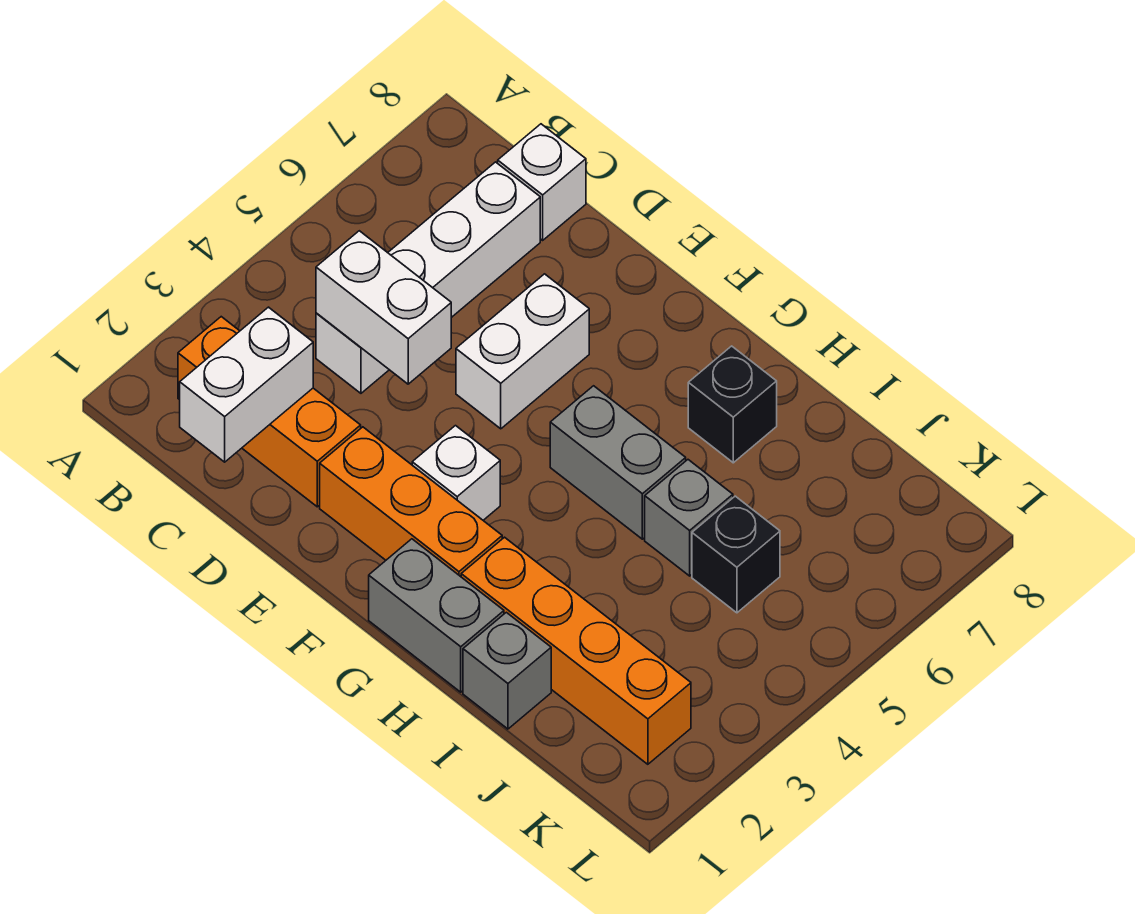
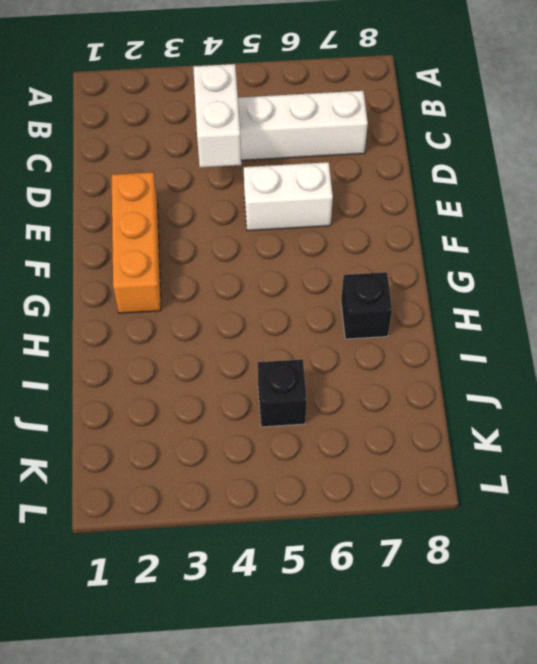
none -> orange brick B2:D2 level 1
none -> white brick C8 level 1
none -> white brick F3 level 1

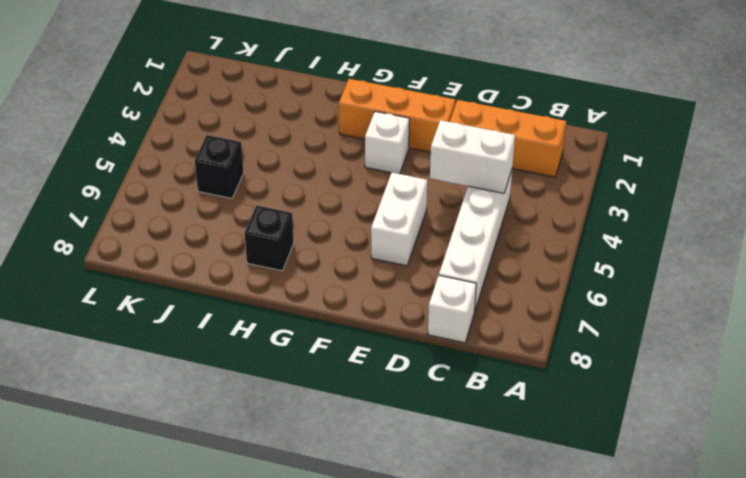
none -> grey brick G1:H1 level 1
none -> grey brick G5:H5 level 1
none -> orange brick H2:K2 level 1

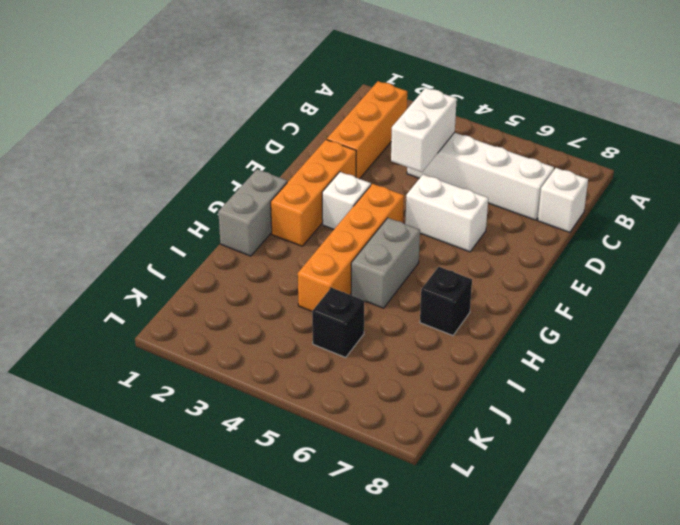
orange brick F4:I4 level 1 -> orange brick H2:K2 level 1
none -> grey brick I1 level 1
none -> grey brick I5 level 1
none -> white brick C1:C2 level 2

